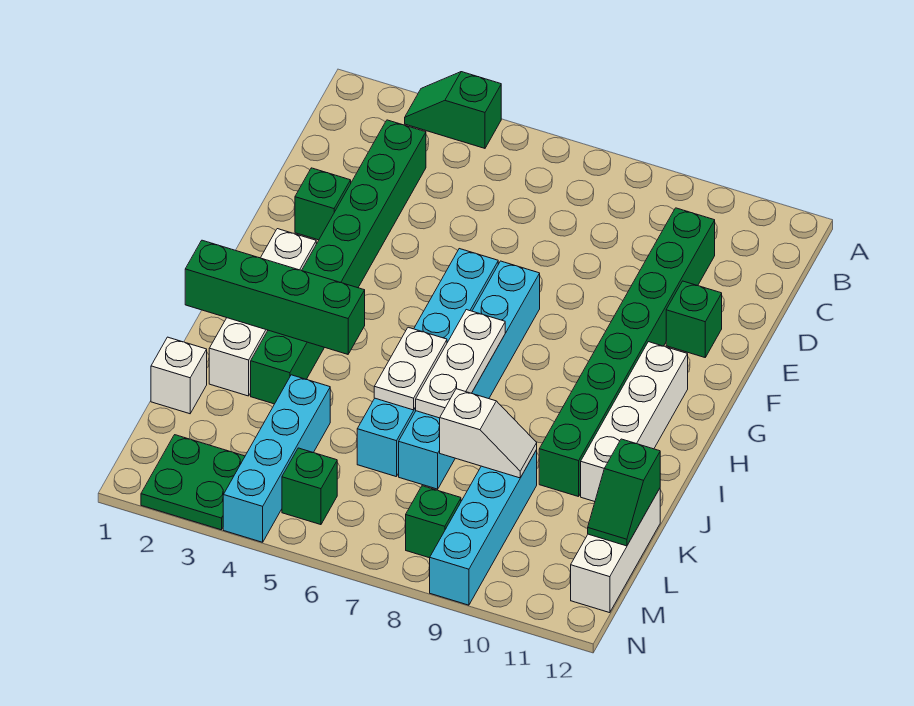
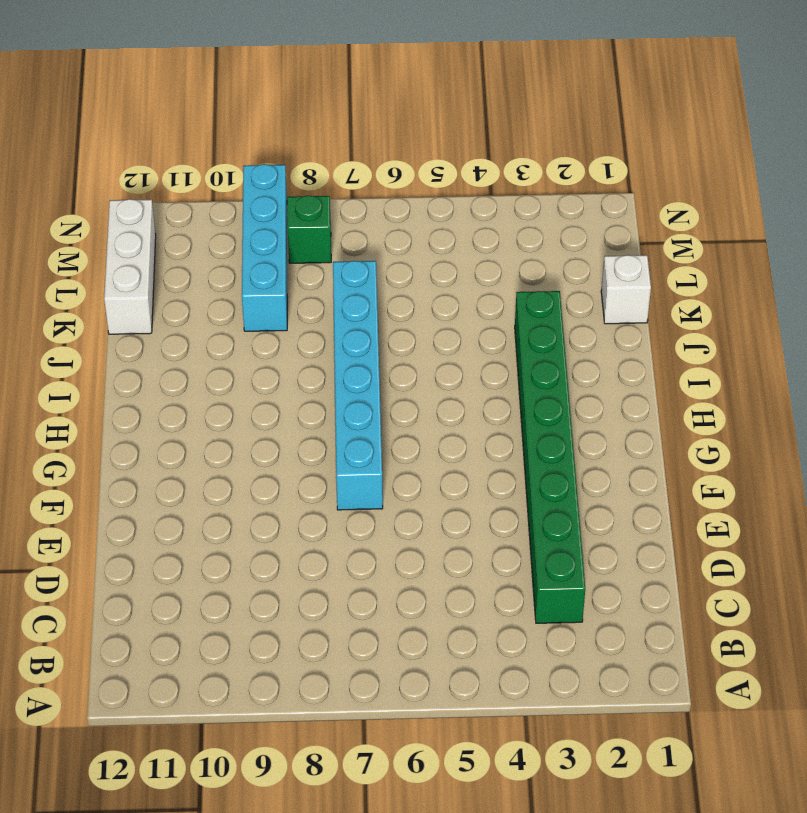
none -> green slope A3:A4 level 1 top 4
none -> green brick C10:J10 level 1
none -> green brick E2 level 1

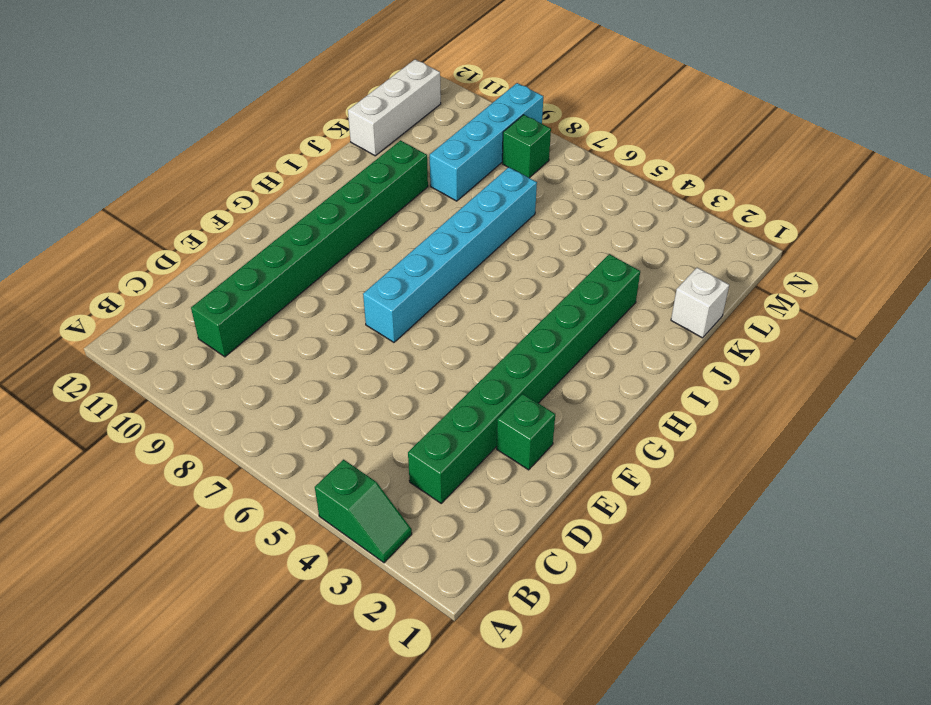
none -> green brick E11 level 1
none -> cyan brick F6:K6 level 1
none -> white brick G2:J2 level 1

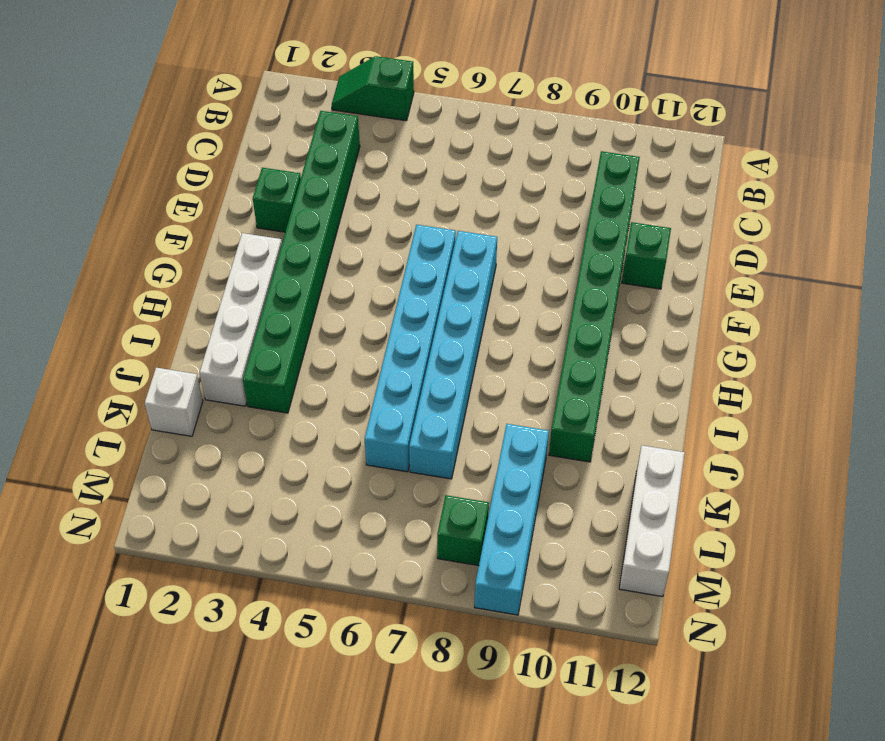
none -> white brick G11:J11 level 1
none -> cyan brick K4:N4 level 1
none -> green plate M2:N3 level 1

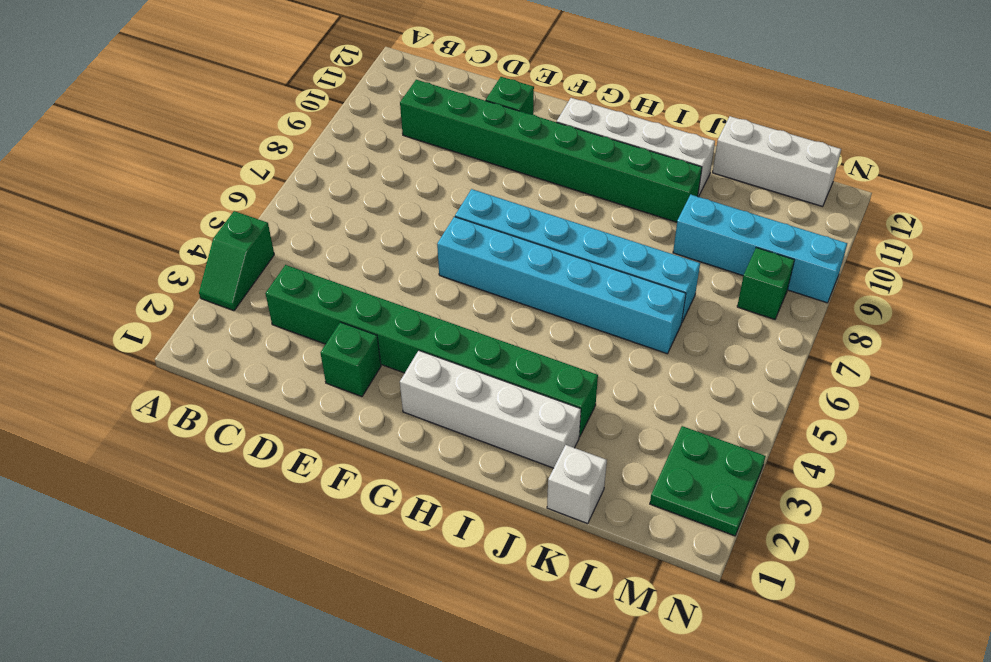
none -> cyan brick K4:N4 level 1
none -> green brick M5 level 1
none -> white plate H7:J7 level 2

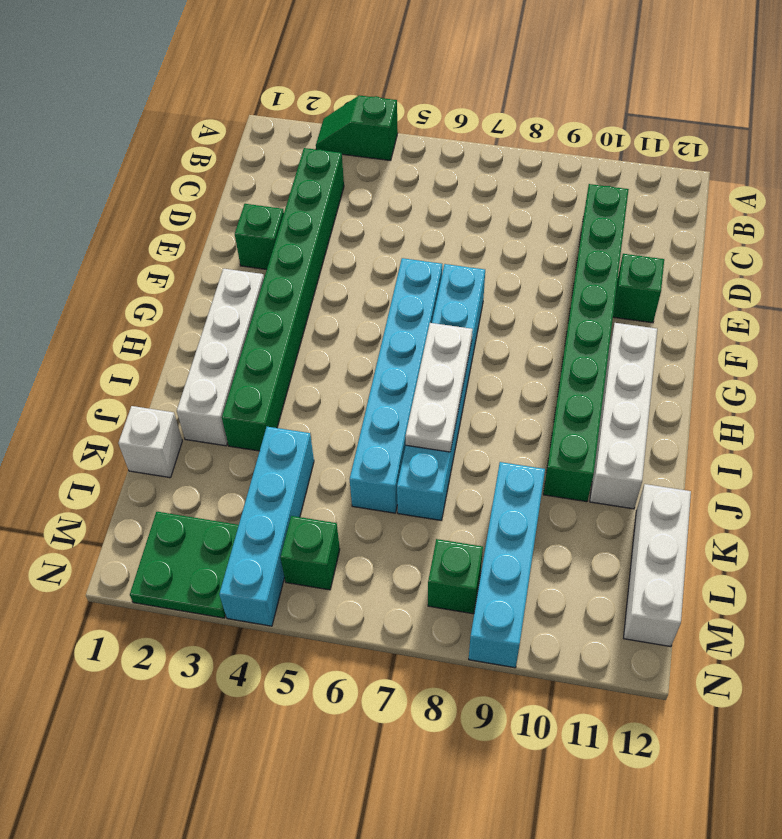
none -> green brick I1:I4 level 2
none -> white plate I6:J6 level 2
none -> white slope K8:K9 level 2 top 8

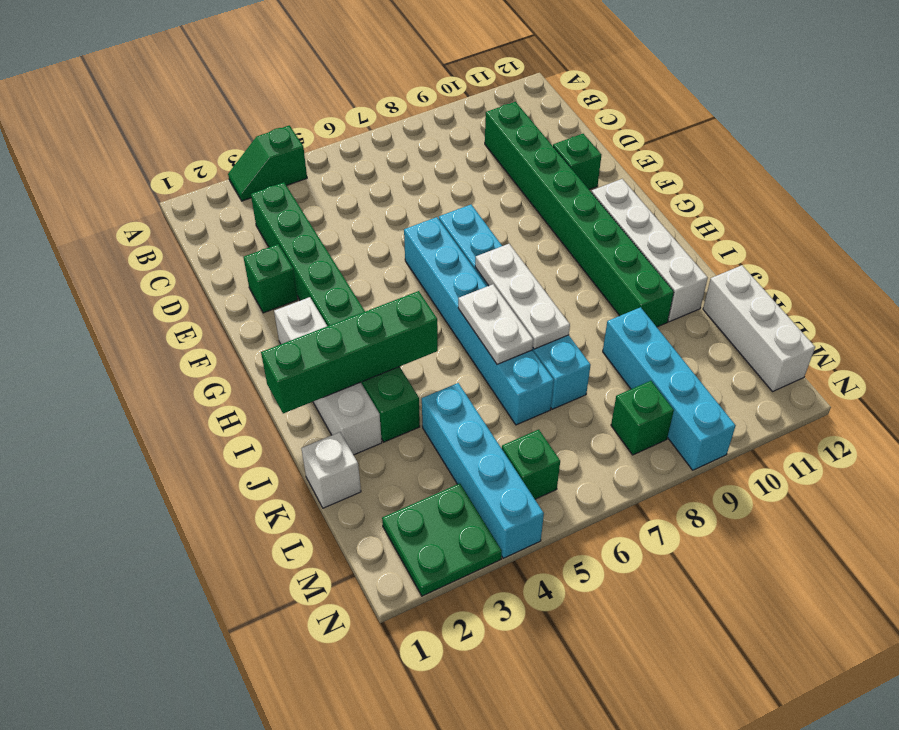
none -> white slope K8:K9 level 2 top 8
none -> green slope K12:L12 level 2 top K

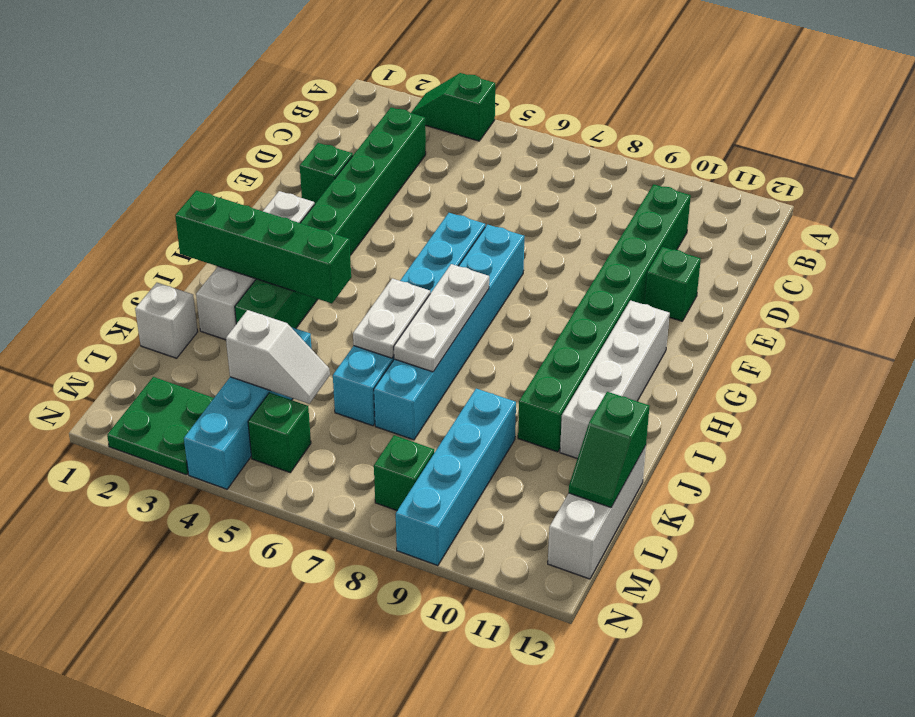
white slope L4:L5 level 2 top 4 -> white slope K8:K9 level 2 top 8

